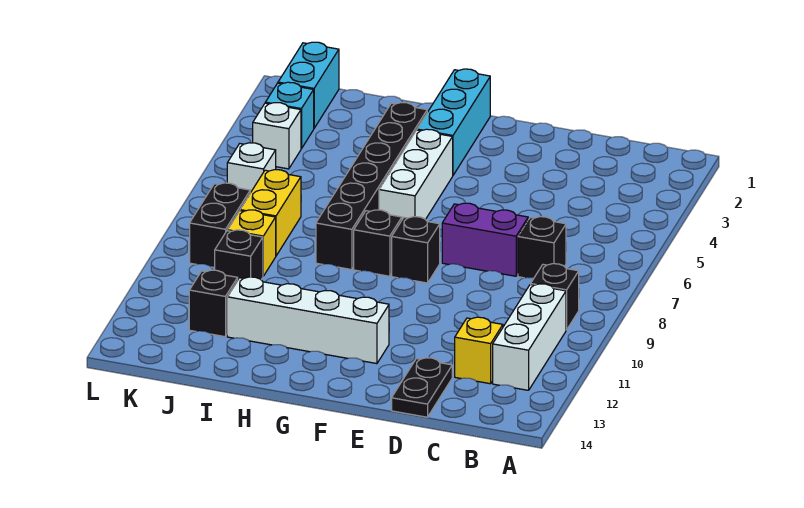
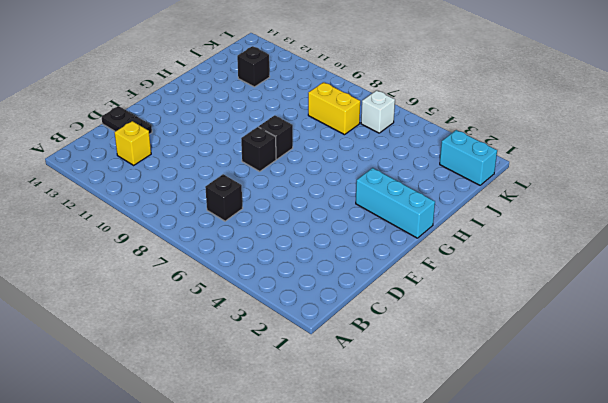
none -> black brick B9 level 1
none -> white brick B10:B12 level 1
none -> purple brick D7:E7 level 1

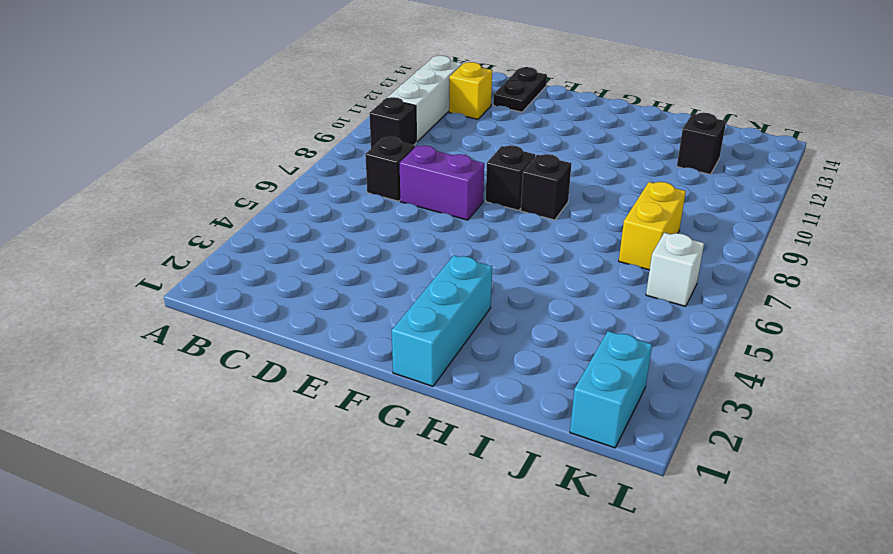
none -> white brick F12:I12 level 1
none -> white brick G4:G6 level 1
none -> black brick H3:H8 level 1

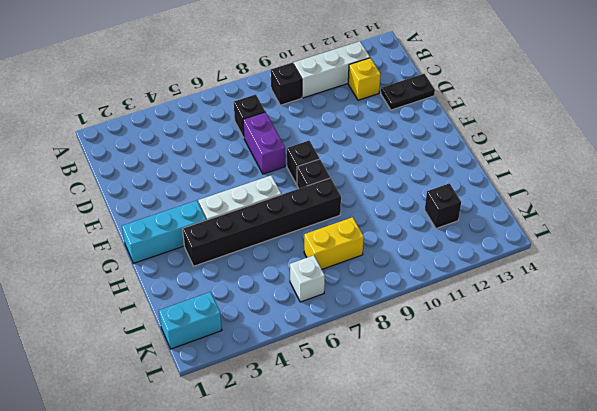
none -> white brick F12:I12 level 1
none -> yellow brick J9 level 1
none -> black brick J10 level 1

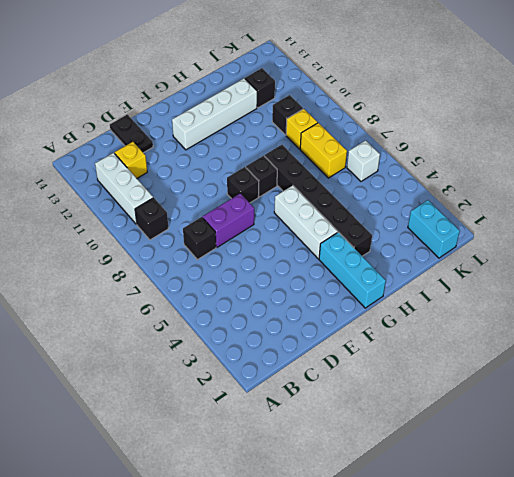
none -> cyan brick K3 level 1
none -> white brick K4 level 1
none -> black brick K8:K9 level 1

